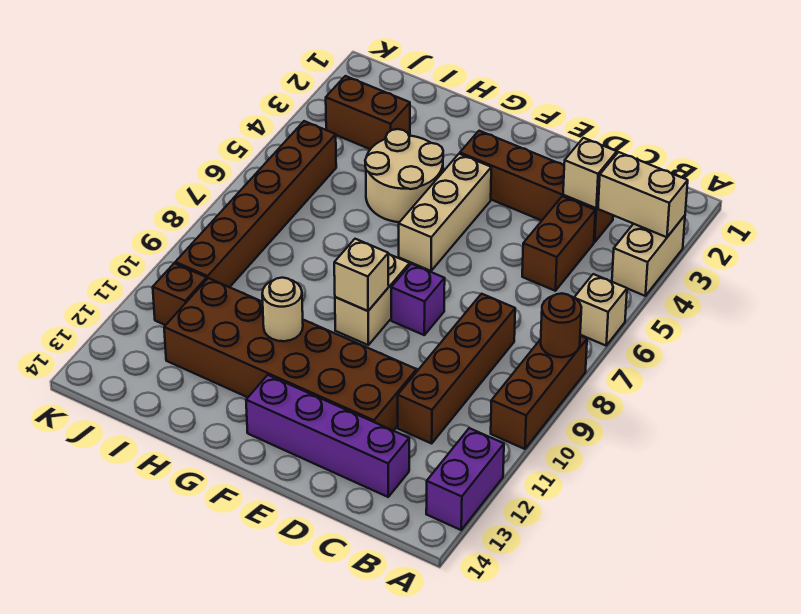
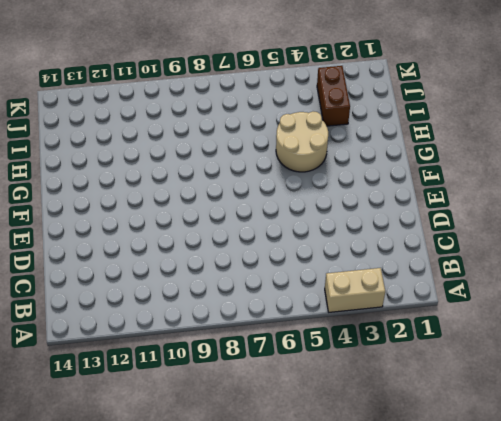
none -> tan brick A6 level 1
none -> brown brick A8:A10 level 1
none -> purple brick A12:A13 level 1

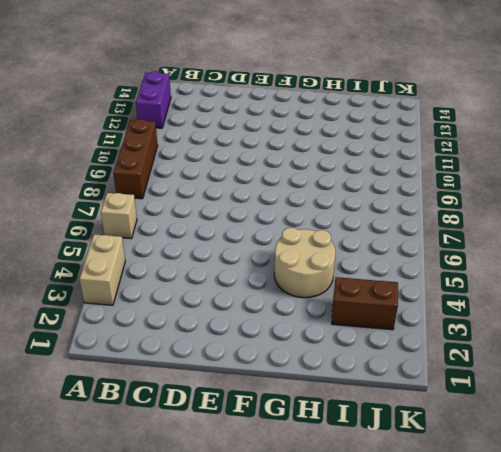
none -> brown brick C3:F3 level 1
none -> brown brick C4:C5 level 1
none -> brown brick C8:C11 level 1

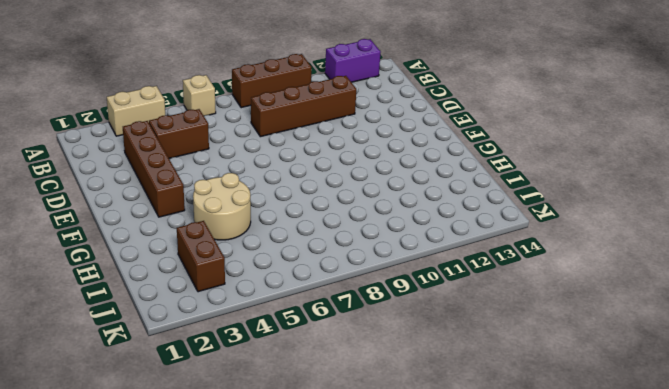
none -> purple brick C13:F13 level 1
none -> brown brick D11:I12 level 1
none -> purple brick E8 level 1

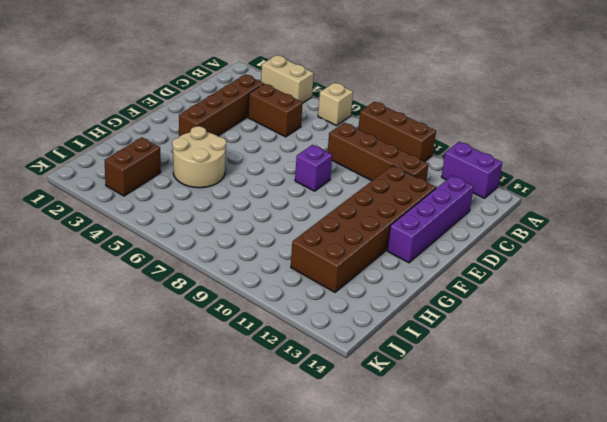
none -> tan brick F4:F6 level 1
none -> tan brick F8:F9 level 1
none -> brown brick J5:J10 level 1

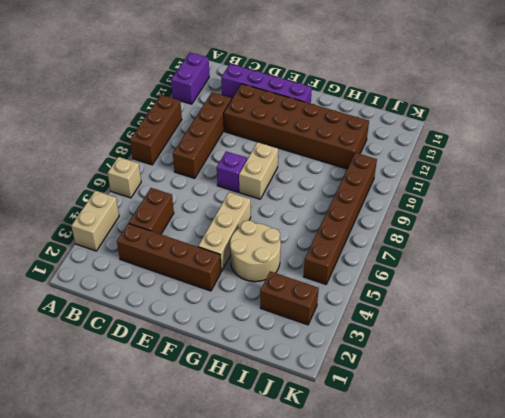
none -> brown brick J11 level 1
none -> tan brick A3:B3 level 2
none -> brown round brick A8 level 2

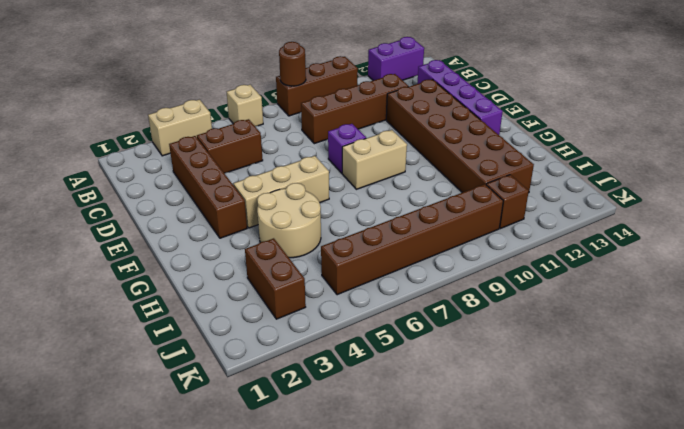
none -> tan brick A3:B3 level 2
none -> tan brick C3 level 2
none -> tan brick F9 level 2

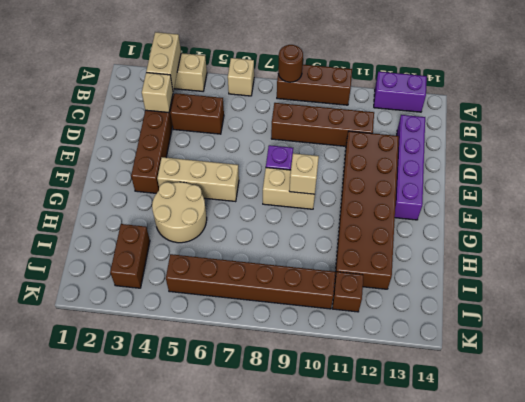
none -> tan round brick G11 level 2

